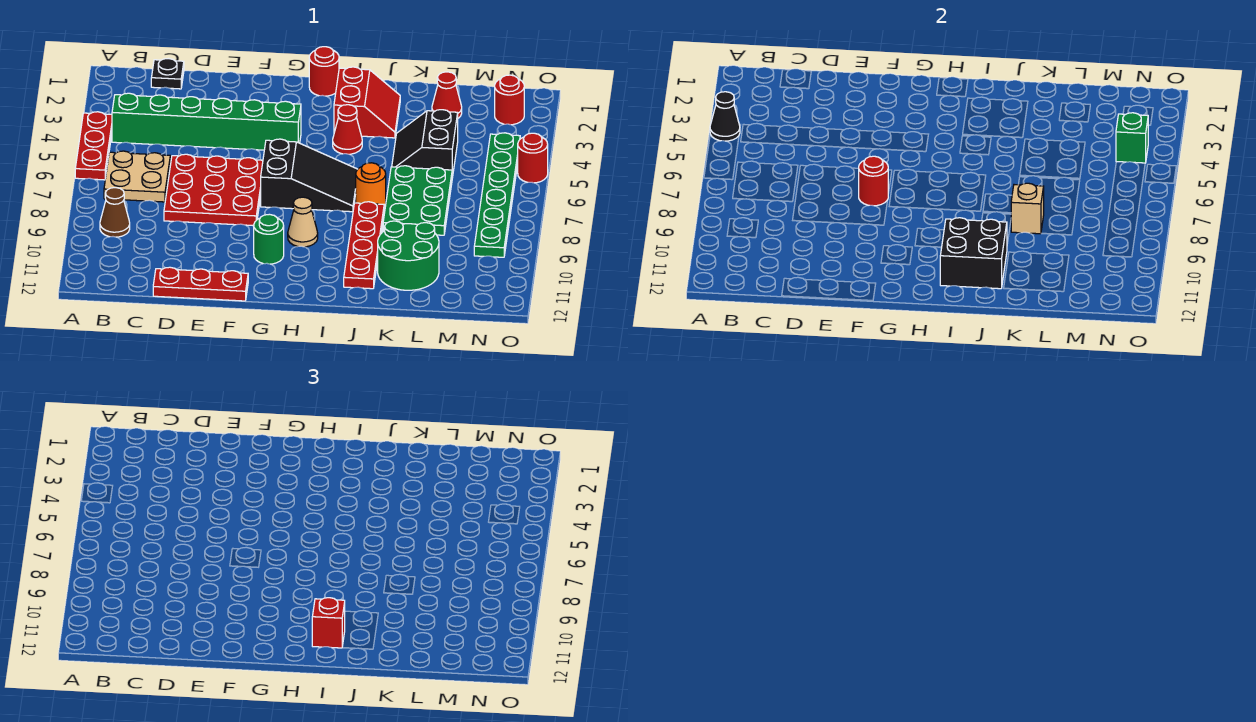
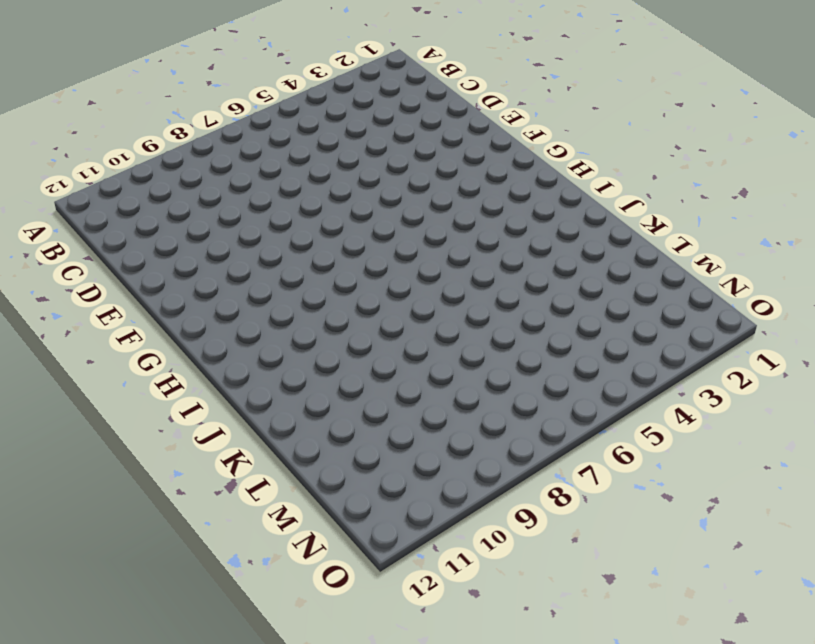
none -> red plate A4:A6 level 1
none -> green brick B4:G4 level 1
none -> tan plate B6:C7 level 1

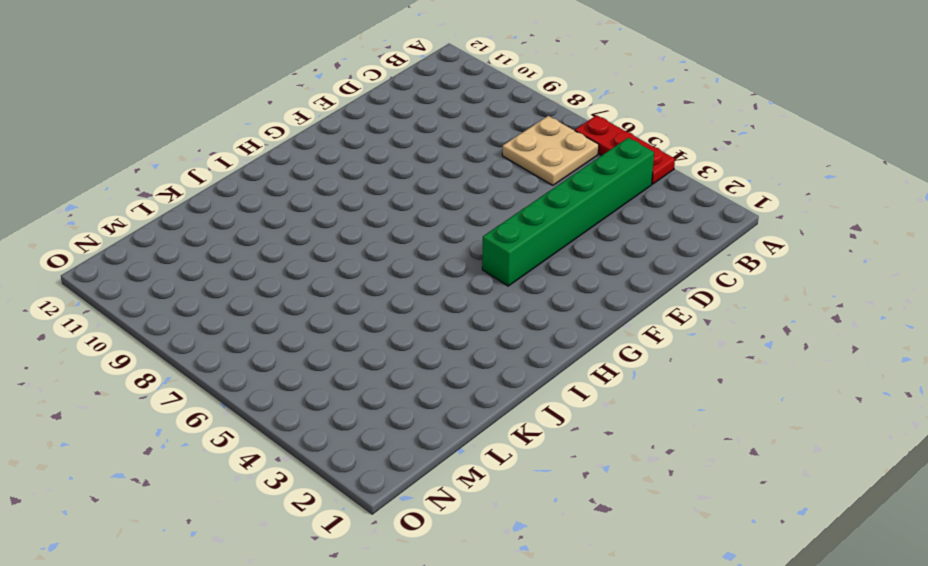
none -> brown cone B9 level 1
none -> black plate C1 level 1
none -> red plate D6:F8 level 1

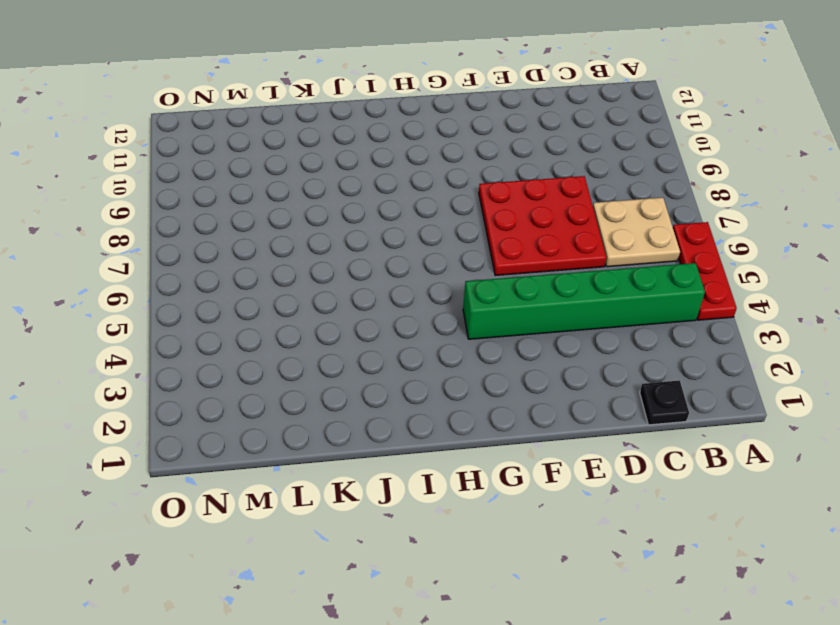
none -> brown cone B9 level 1
none -> red plate D12:F12 level 1
none -> black slope G6:I7 level 1 top G

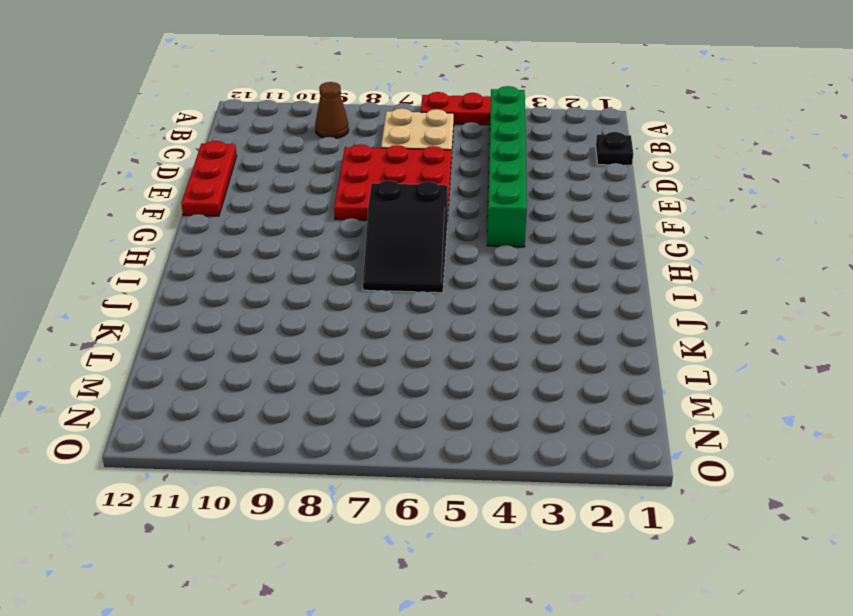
none -> green round brick G10 level 1
none -> red round brick H1 level 1
none -> tan cone H9 level 1

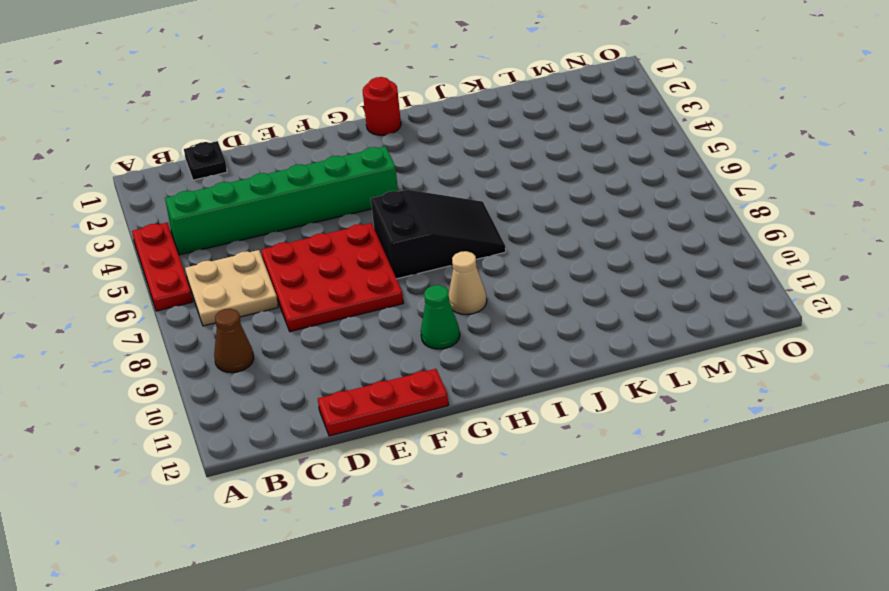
green cone G10 level 1 -> green round brick G10 level 1
none -> red slope I2:J3 level 1 top I
none -> red cone I4 level 1
none -> orange round brick J7 level 1

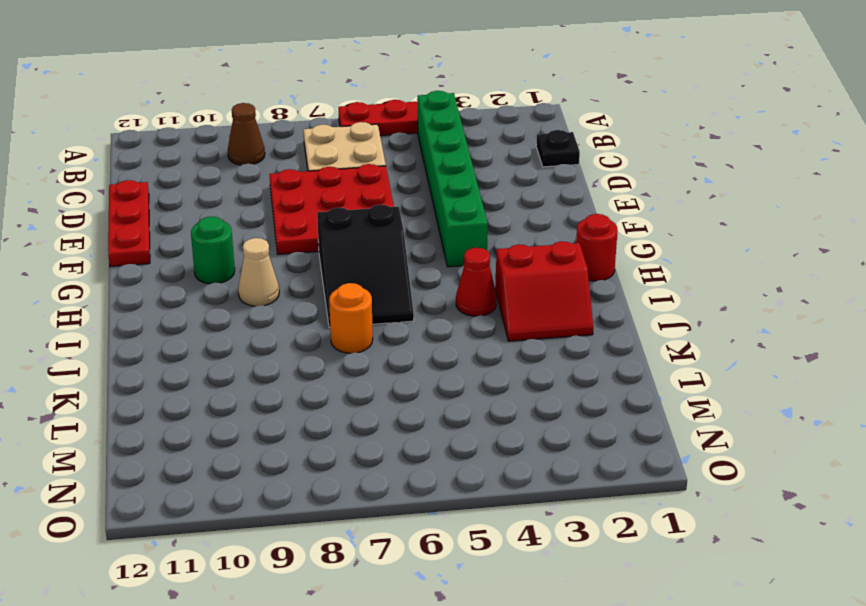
none -> red plate J8:J11 level 1
none -> black slope K4:L5 level 1 top L
none -> green plate K6:L8 level 1

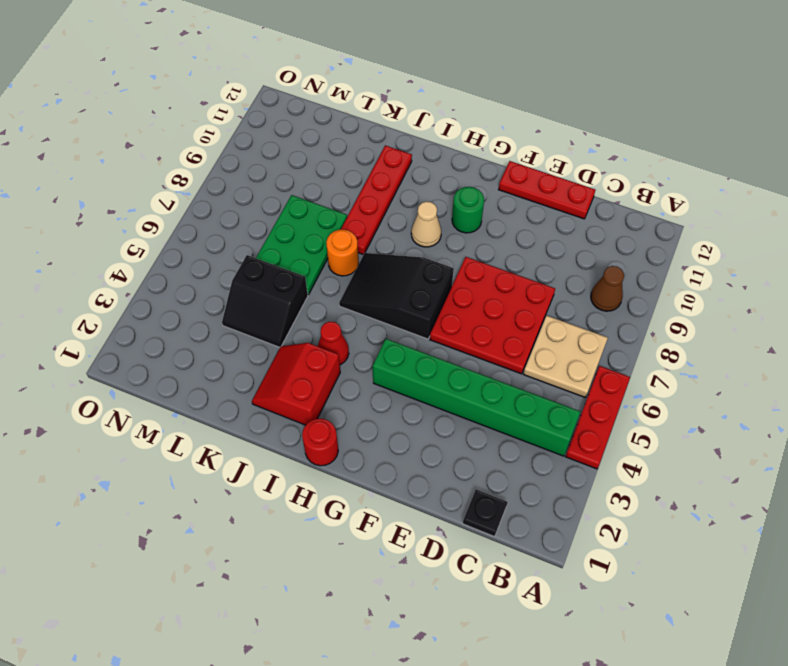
black slope K4:L5 level 1 top 5 -> black slope K4:L5 level 1 top L
none -> green round brick K10:L11 level 1
none -> red cone L2 level 1
none -> red round brick N2 level 1

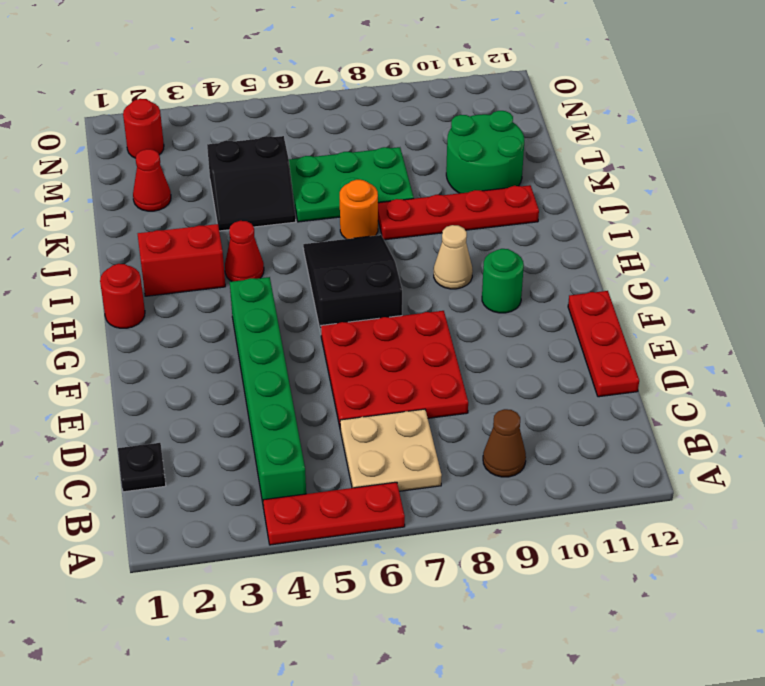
none -> green plate N4:N9 level 1
none -> red round brick O5 level 1
none -> black cone A4 level 2

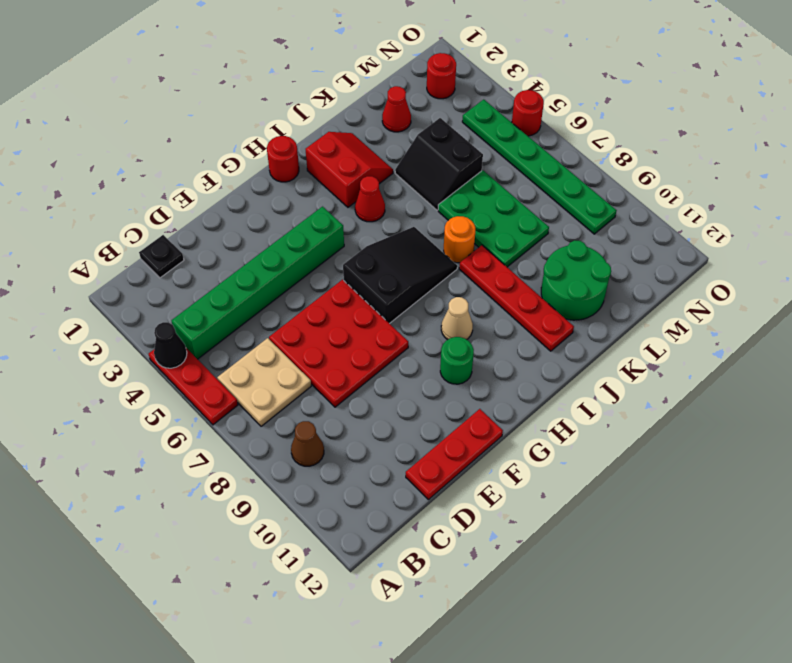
none -> red round brick F7 level 2
none -> black brick I10:J11 level 2
none -> tan brick K8 level 2

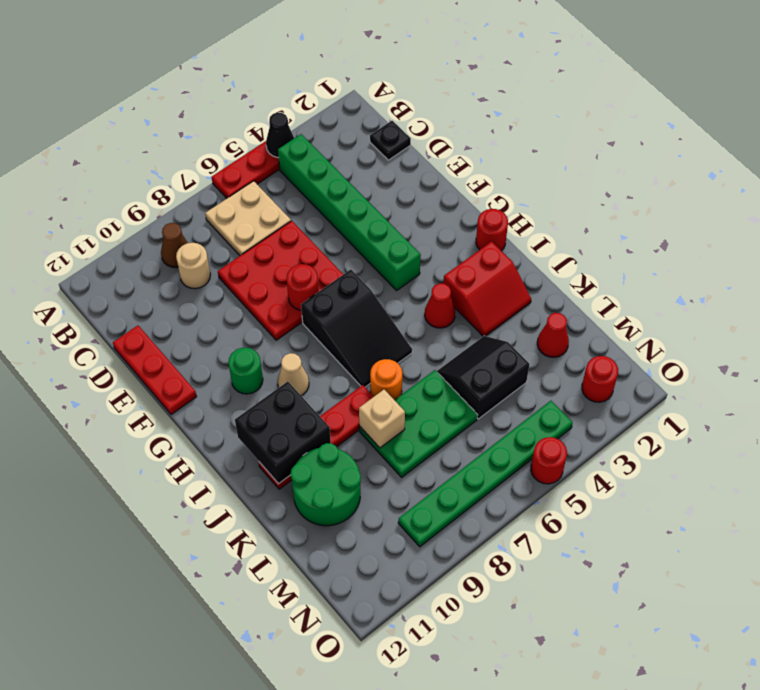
tan round brick C9 level 1 -> none
none -> green brick N4 level 2
none -> red brick I11 level 3

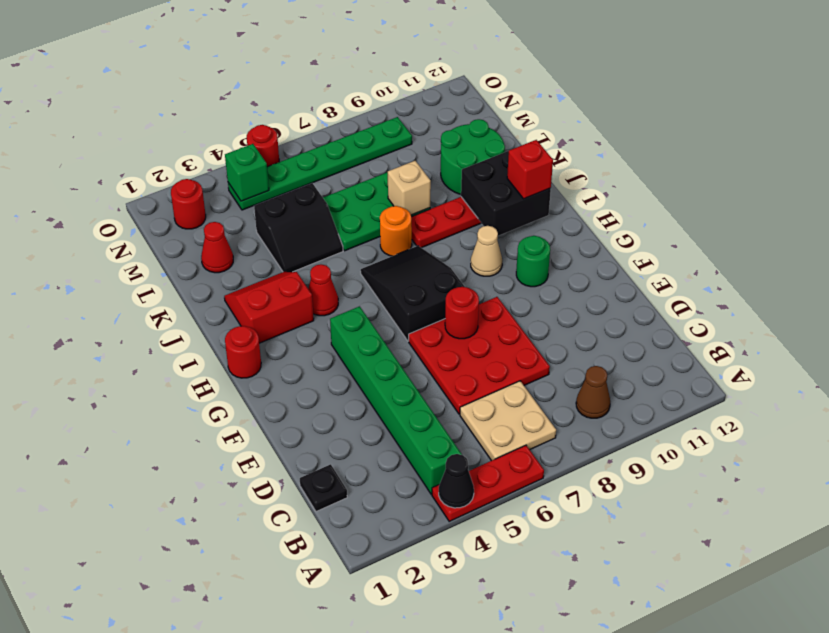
none -> red plate D12:F12 level 1

